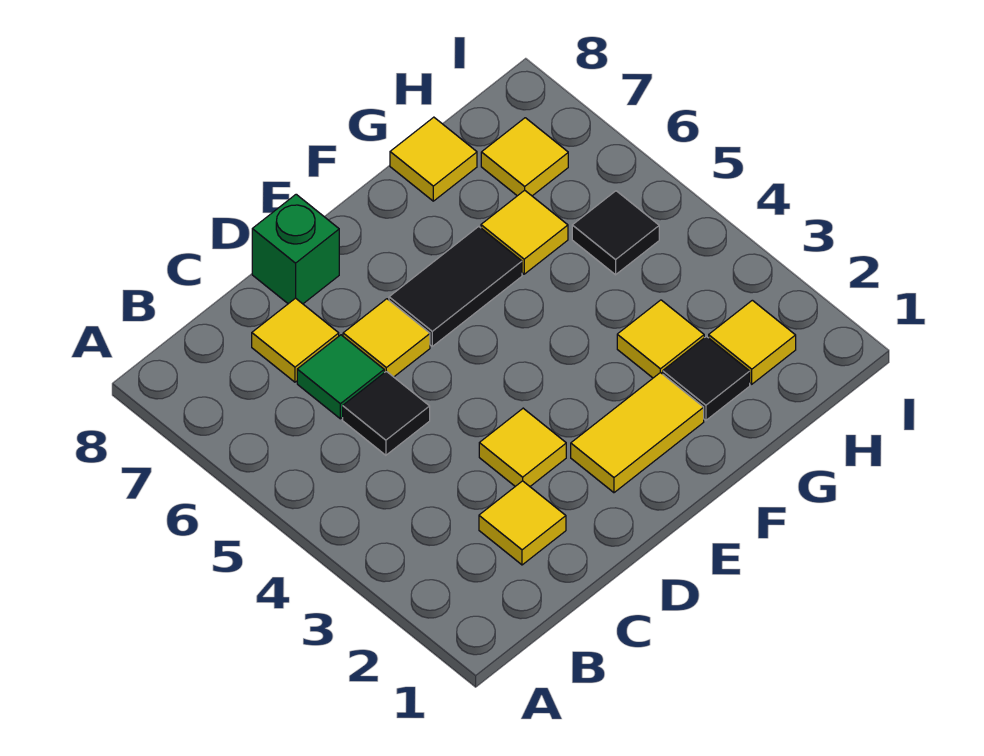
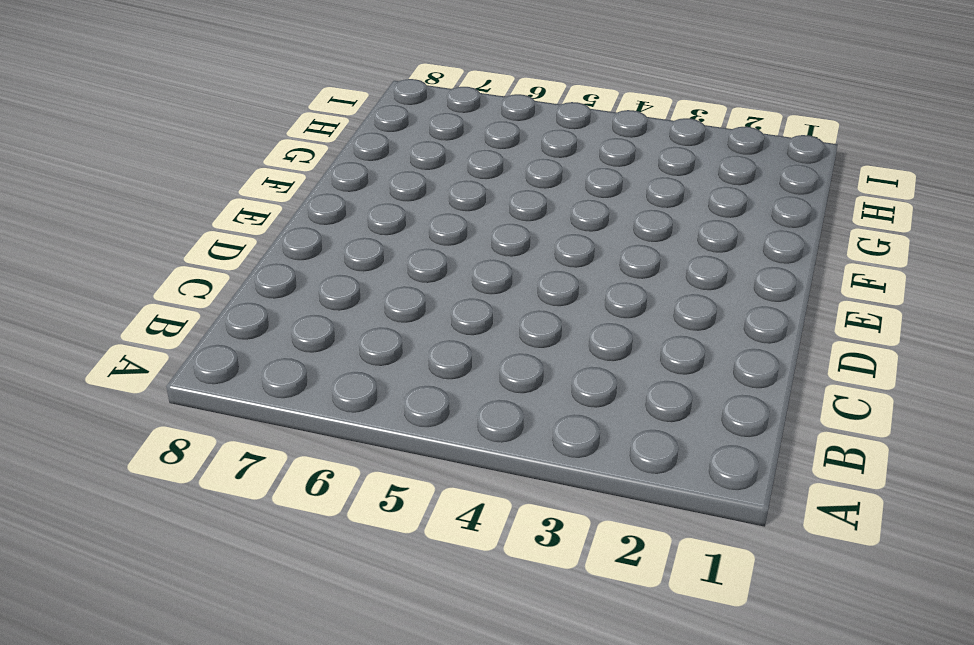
none -> yellow tile C2 level 1
none -> black tile C5 level 1
none -> green tile C6 level 1

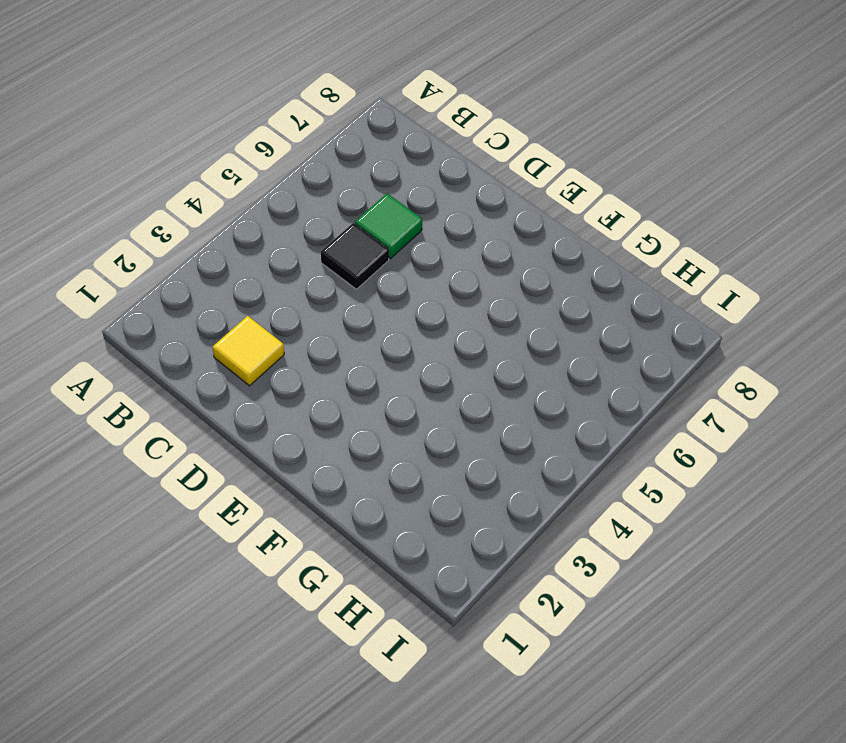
none -> yellow tile C7 level 1
none -> yellow tile D3 level 1
none -> yellow tile D6 level 1

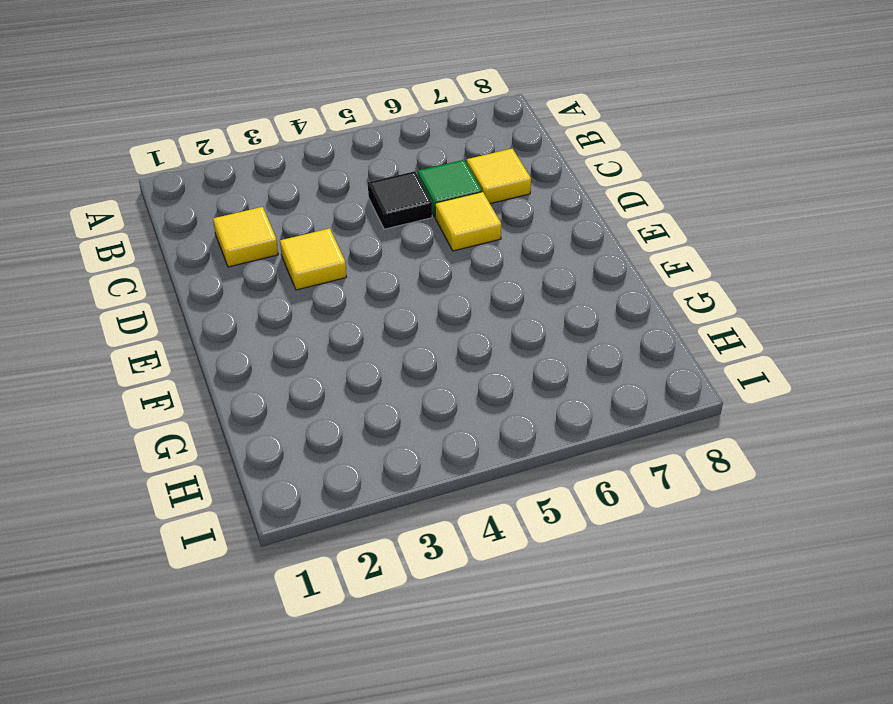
none -> green brick D8 level 1
none -> yellow tile E2:F2 level 1
none -> black tile E6:F6 level 1

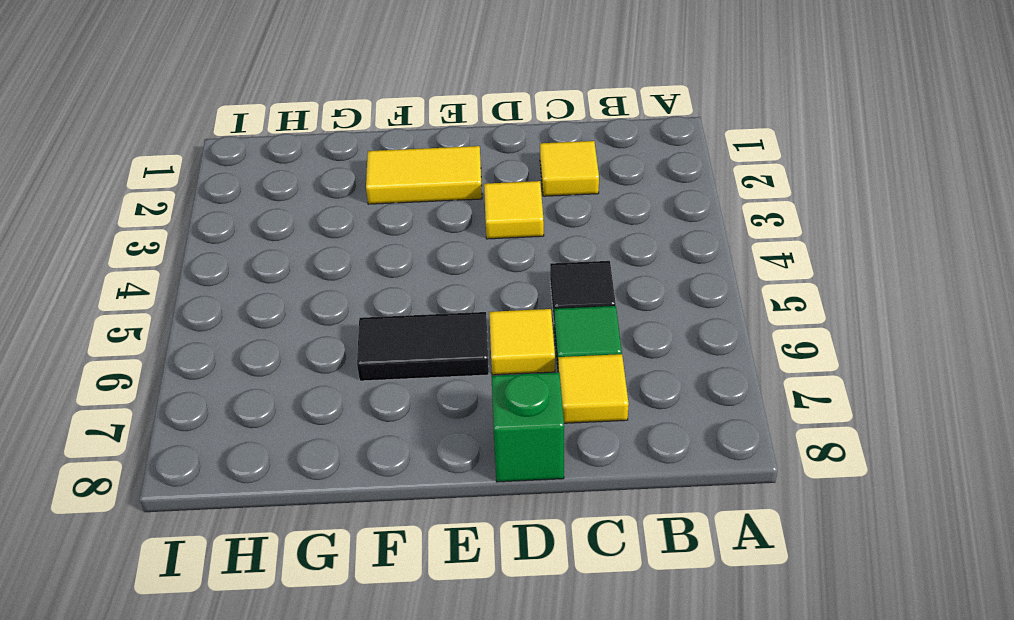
none -> black tile G2 level 1
none -> yellow tile G3 level 1
none -> yellow tile G6 level 1

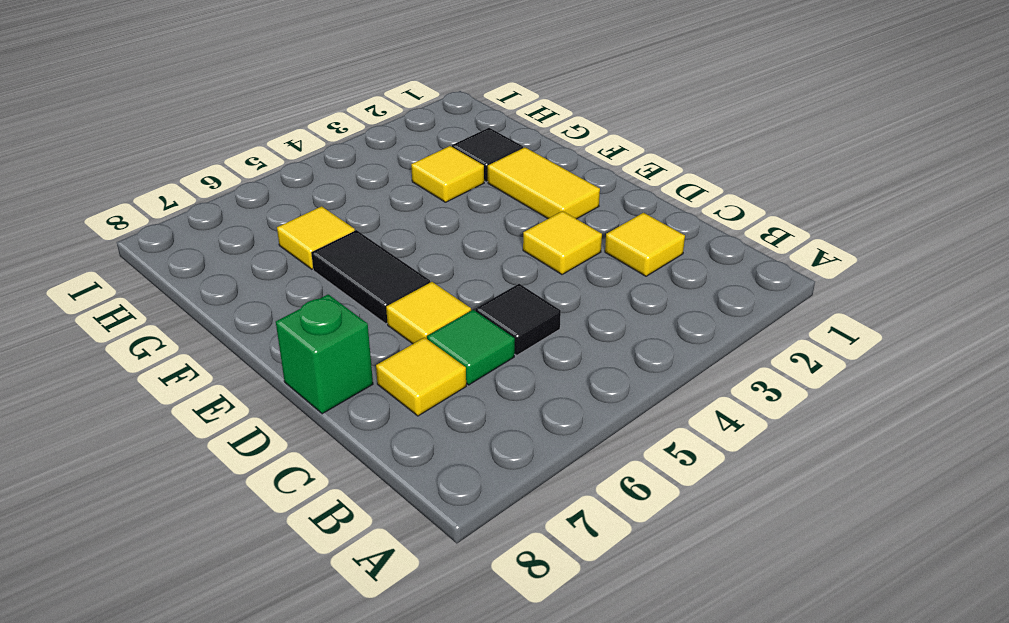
none -> yellow tile G8 level 1
none -> yellow tile H2 level 1
none -> black tile H5 level 1

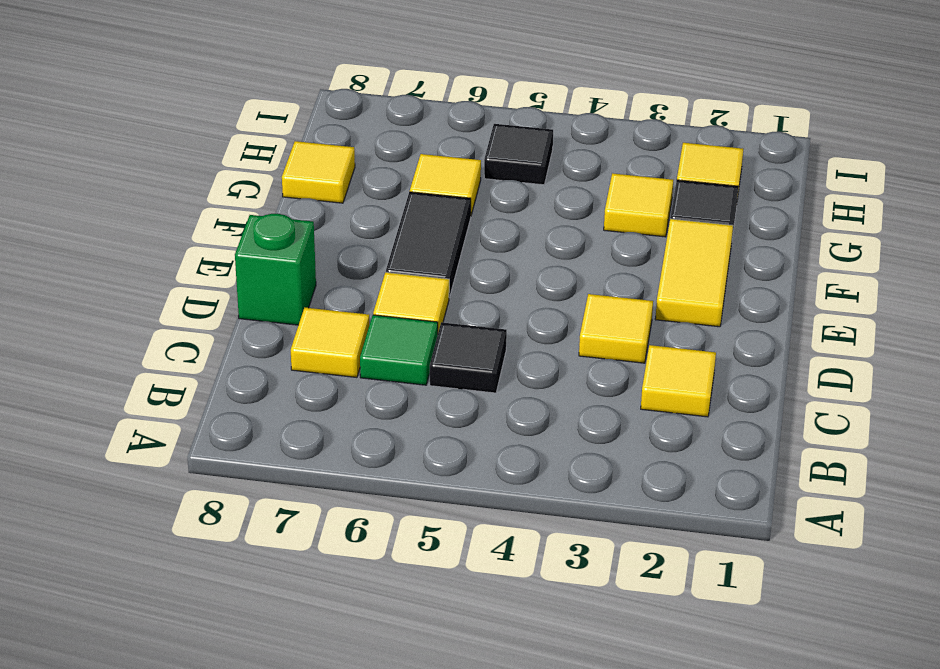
none -> yellow tile H7 level 1

